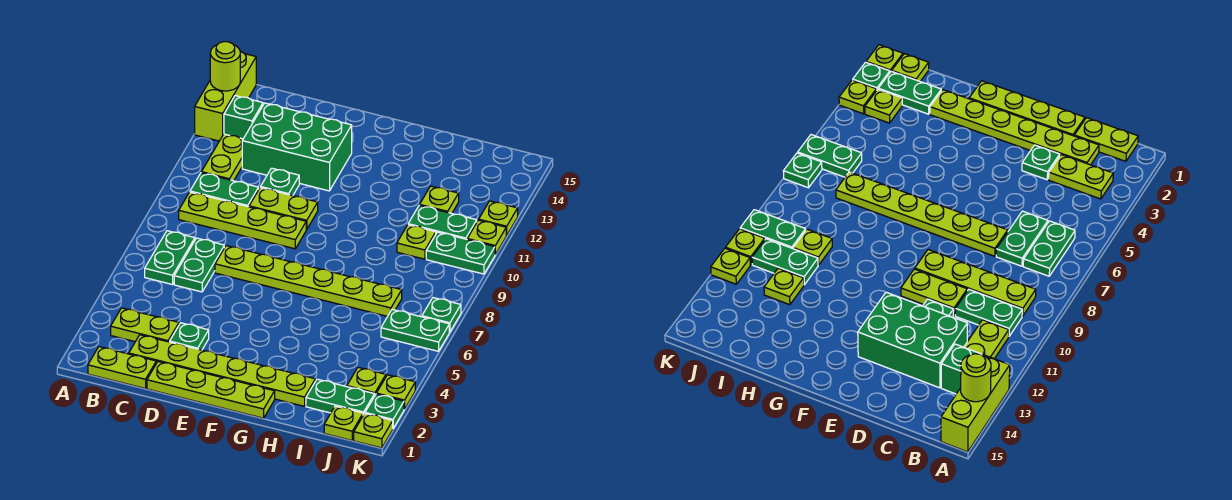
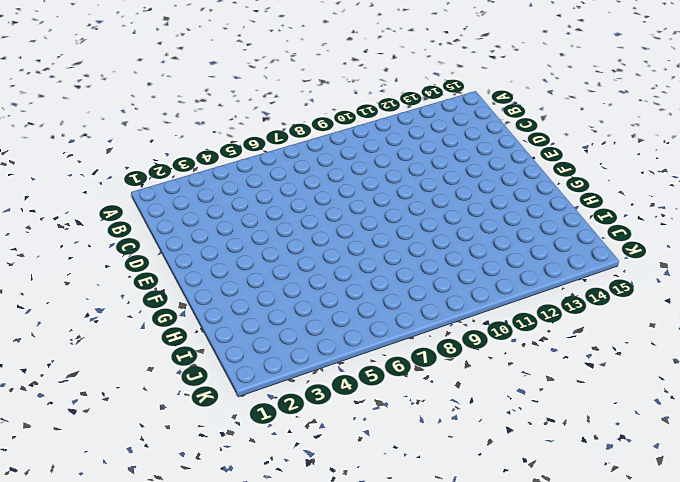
none -> lime brick A13:A15 level 1
none -> lime plate B1:C1 level 1
none -> lime plate B3:C3 level 1
none -> green plate B6:B7 level 1

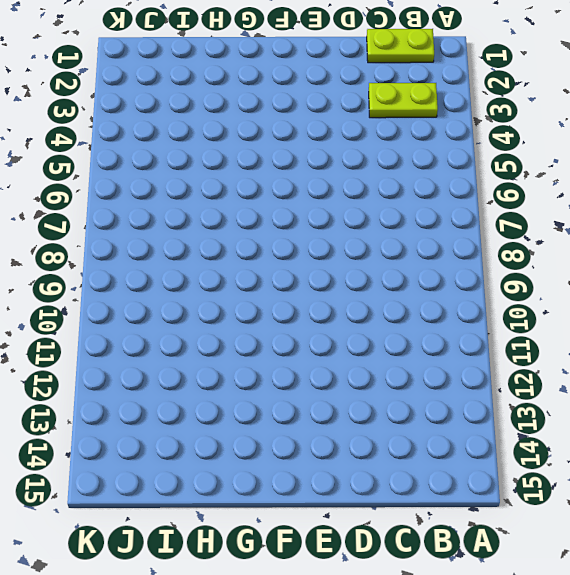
none -> lime brick A13:A15 level 1
none -> green plate B6:B7 level 1
none -> lime plate B9:E9 level 1
none -> green plate B10:C10 level 1

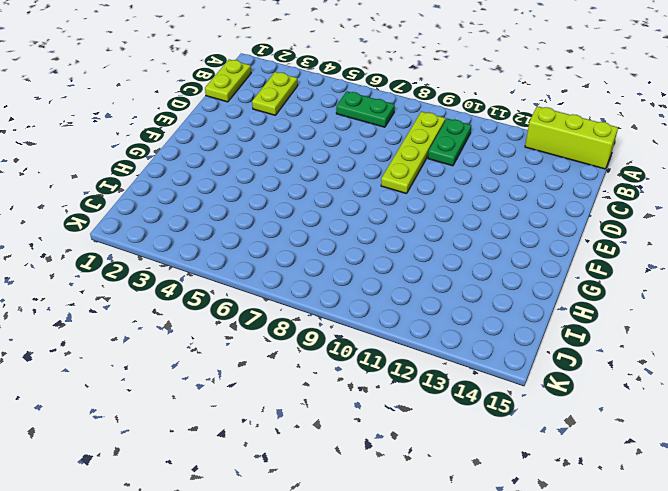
none -> lime plate B11:B12 level 1
none -> green brick B13 level 1
none -> lime plate C2:H2 level 1
none -> green plate C6:C7 level 1

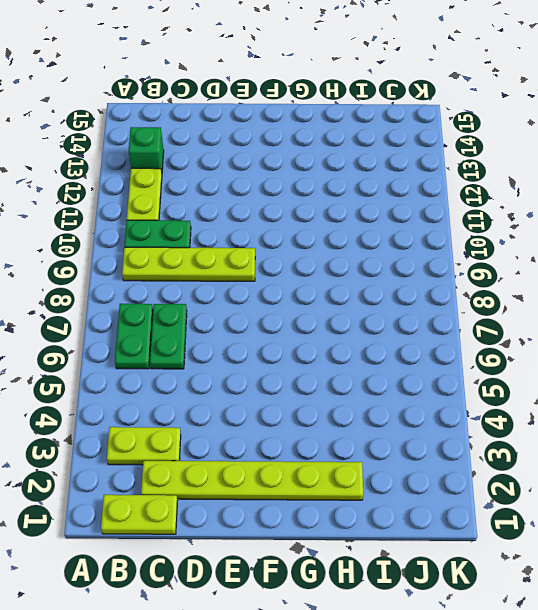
none -> lime brick A13:A15 level 1
none -> green brick C12:E13 level 1
none -> lime plate D1:G1 level 1
none -> green plate D3 level 1

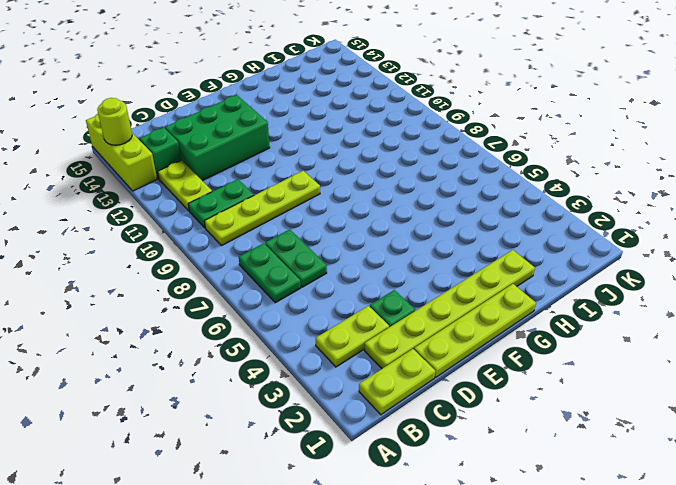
none -> lime plate D7:I7 level 1
none -> lime plate D10:E10 level 1
none -> green plate D11 level 1
none -> green plate I2:J2 level 1

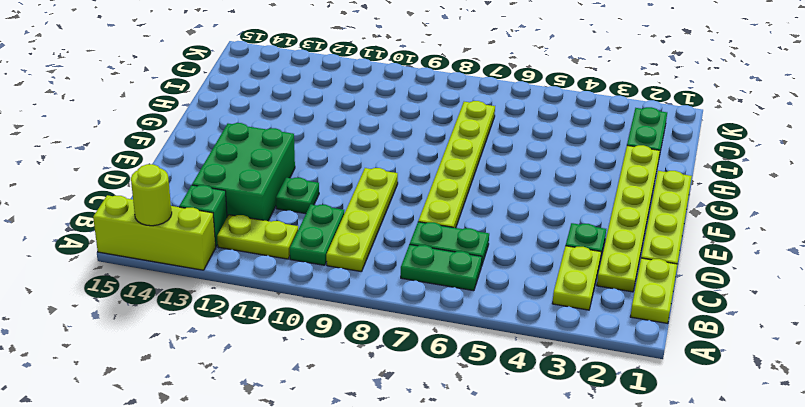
none -> lime plate D10:E10 level 1
none -> lime plate I10 level 1
none -> green plate I11:J11 level 1
none -> lime plate I12 level 1

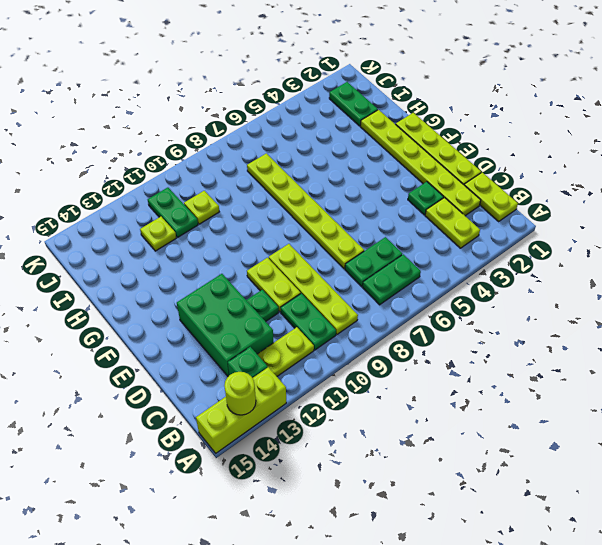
none -> lime plate J1 level 1
none -> lime plate J3 level 1
none -> green plate J6:K6 level 1
none -> green plate J10:K10 level 1

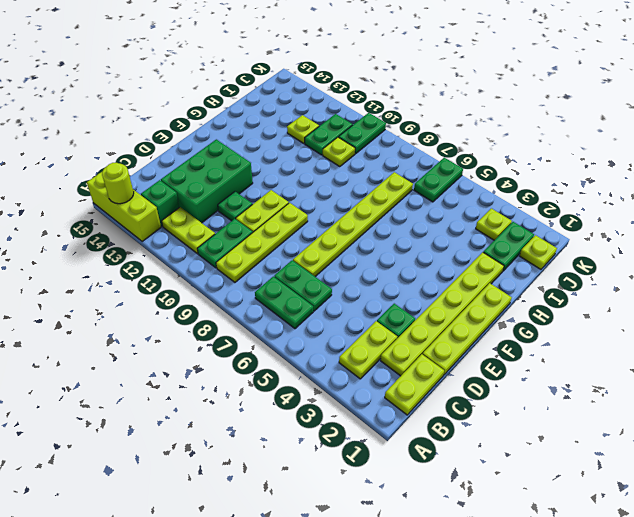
none -> lime plate K1 level 1
none -> green plate K2 level 1
none -> lime plate K3 level 1
none -> green plate K7 level 1

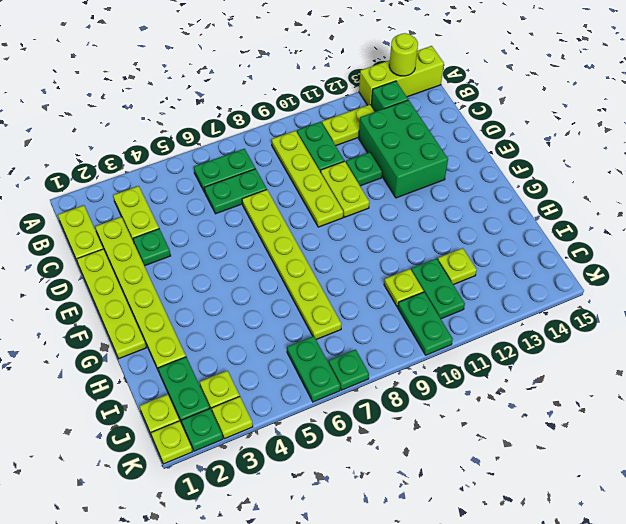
none -> lime plate K11 level 1
none -> lime plate K12 level 1

